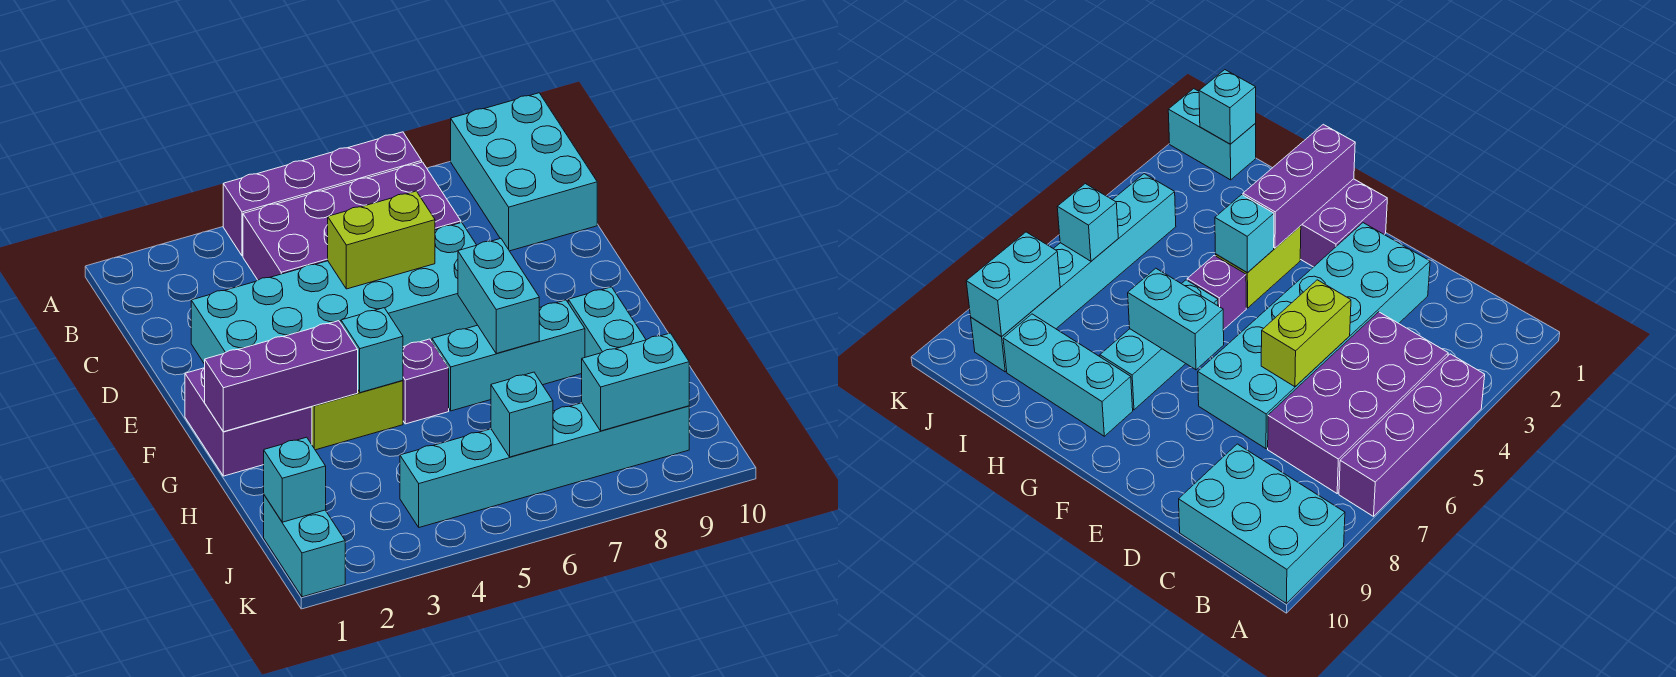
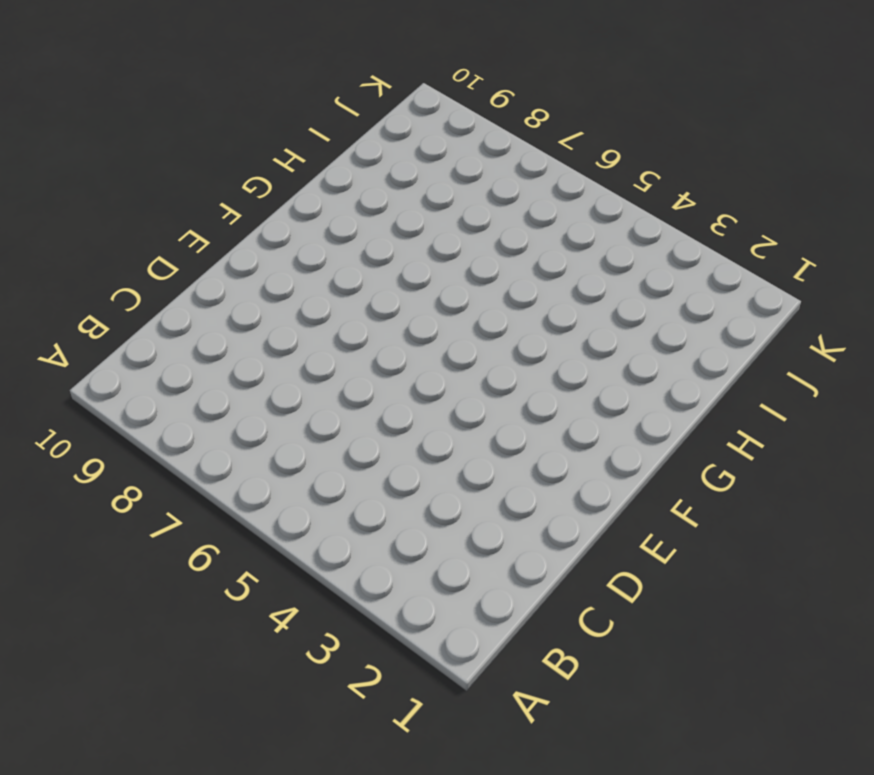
none -> purple brick A4:A7 level 1
none -> cyan brick A9:C10 level 1
none -> purple brick B4:C7 level 1

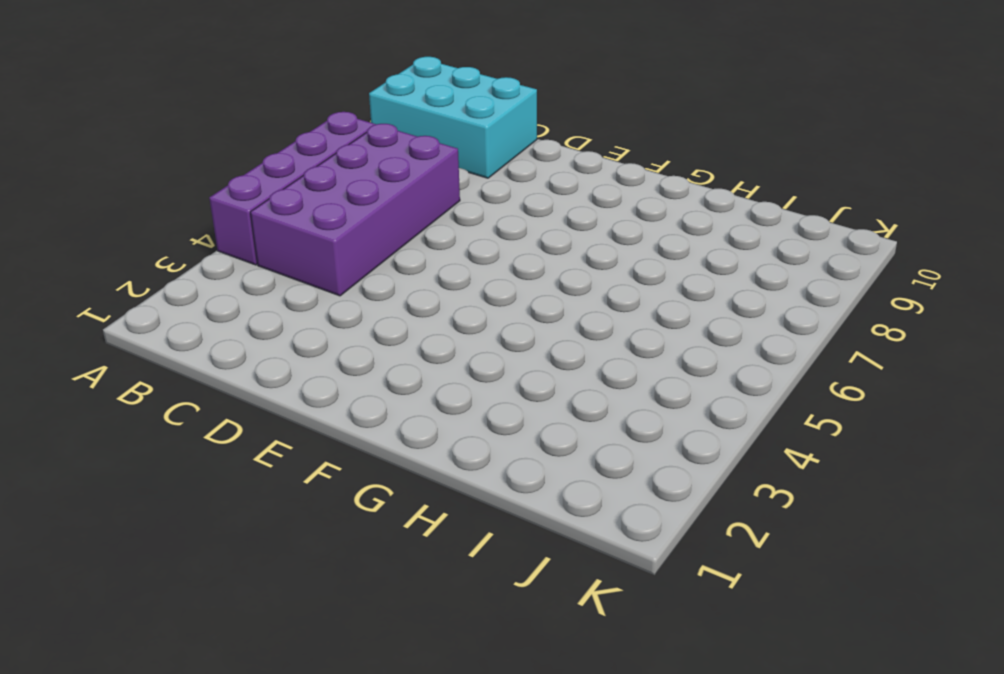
none -> cyan brick D2:E7 level 1
none -> purple brick F1:G2 level 1
none -> lime brick G3:G4 level 1

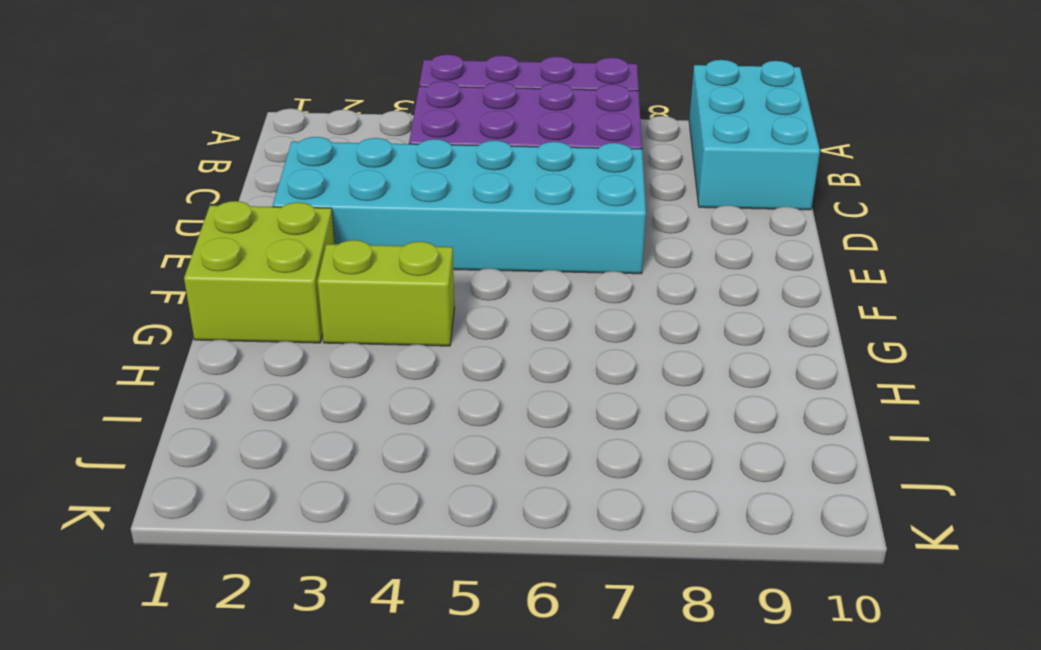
lime brick F1:G2 level 1 -> purple brick F1:G2 level 1
none -> purple brick G5 level 1
none -> cyan brick G6:G8 level 1
none -> cyan brick G9:I9 level 1

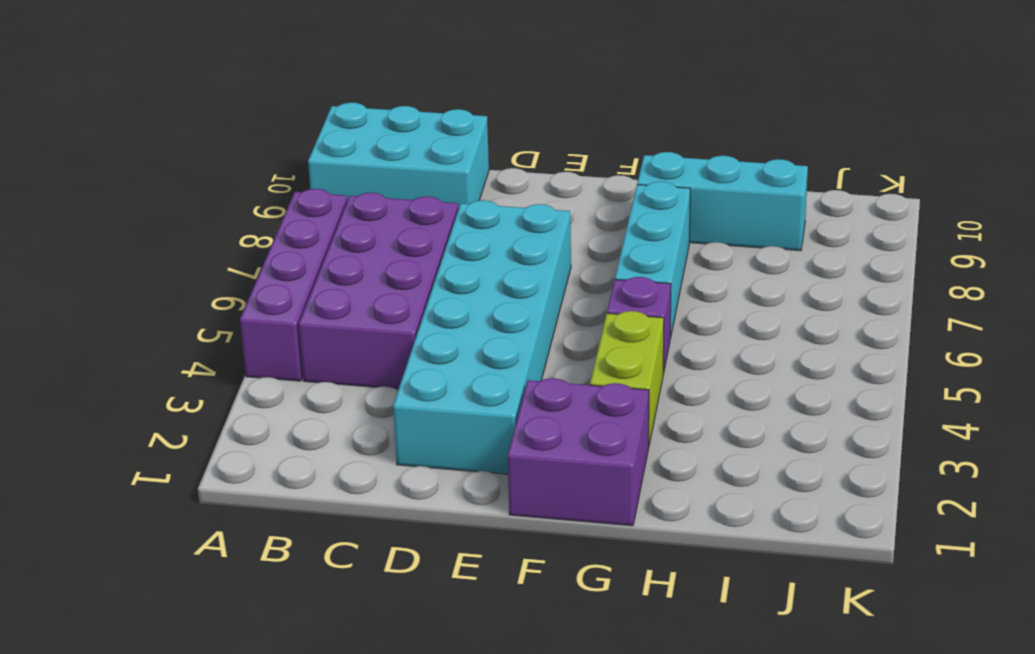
none -> cyan brick J1:K1 level 1
none -> cyan brick J4:J9 level 1
none -> lime brick D5:D6 level 2

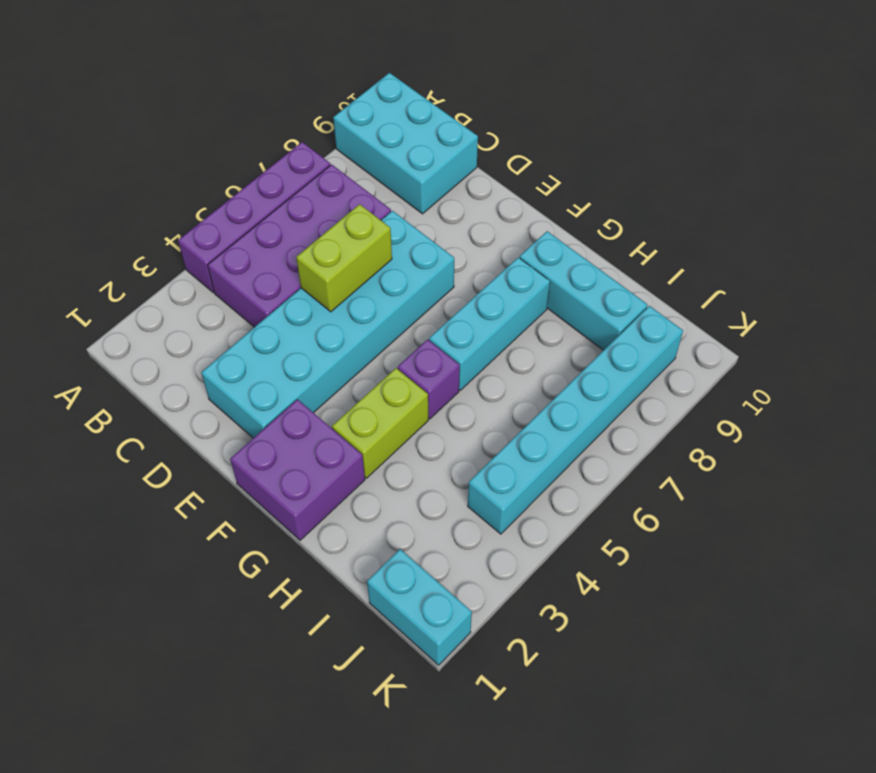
none -> cyan brick F7:G7 level 2
none -> purple brick G1:G3 level 2
none -> cyan brick G4 level 2

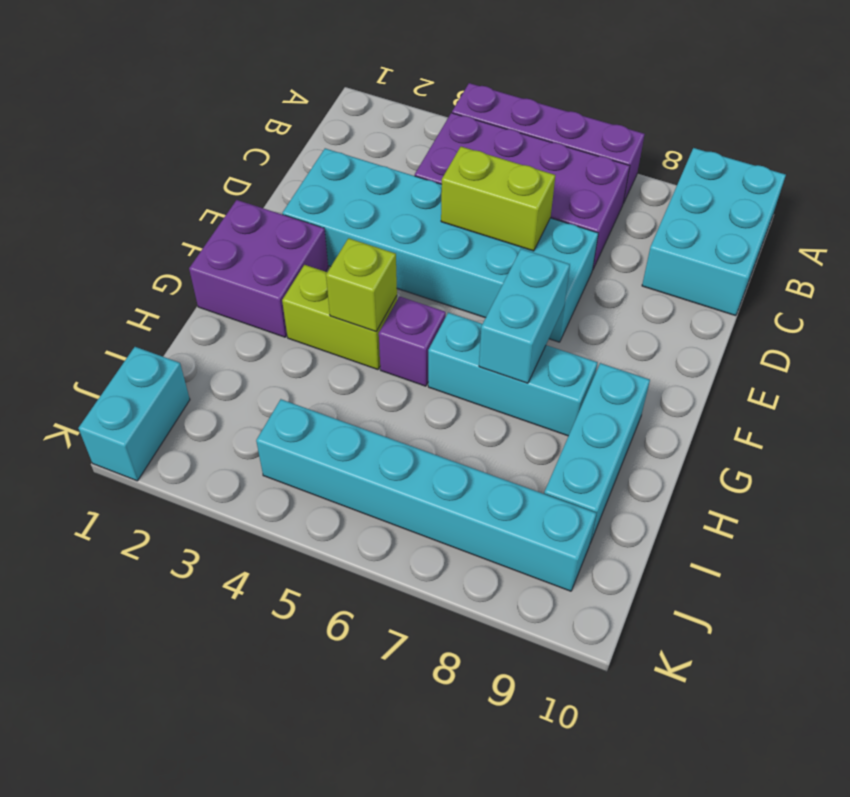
lime brick G4 level 2 -> cyan brick G4 level 2
none -> purple brick G1:G3 level 2
none -> cyan brick J1 level 2
none -> cyan brick J6 level 2

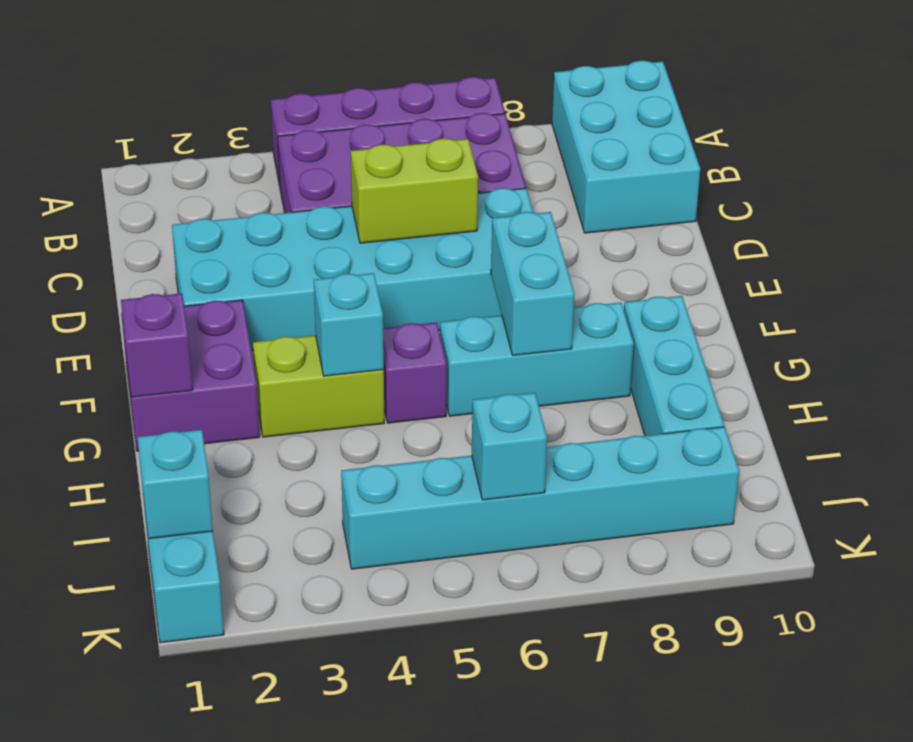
purple brick G1 level 2 -> purple brick G1:G3 level 2
none -> cyan brick J8:J9 level 2

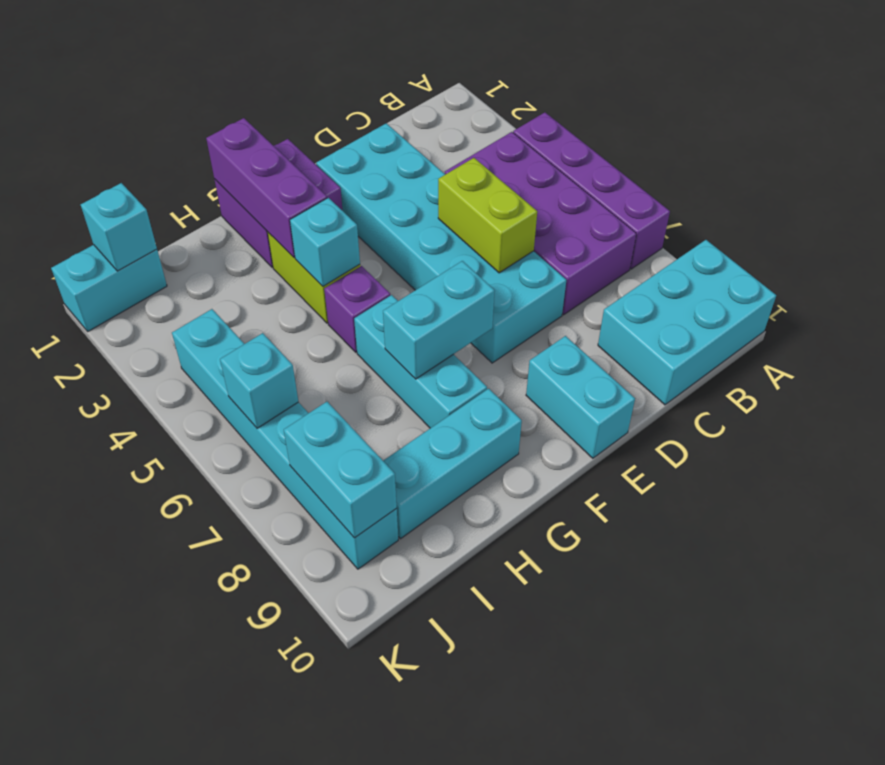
cyan brick E9:E10 level 1 -> none

